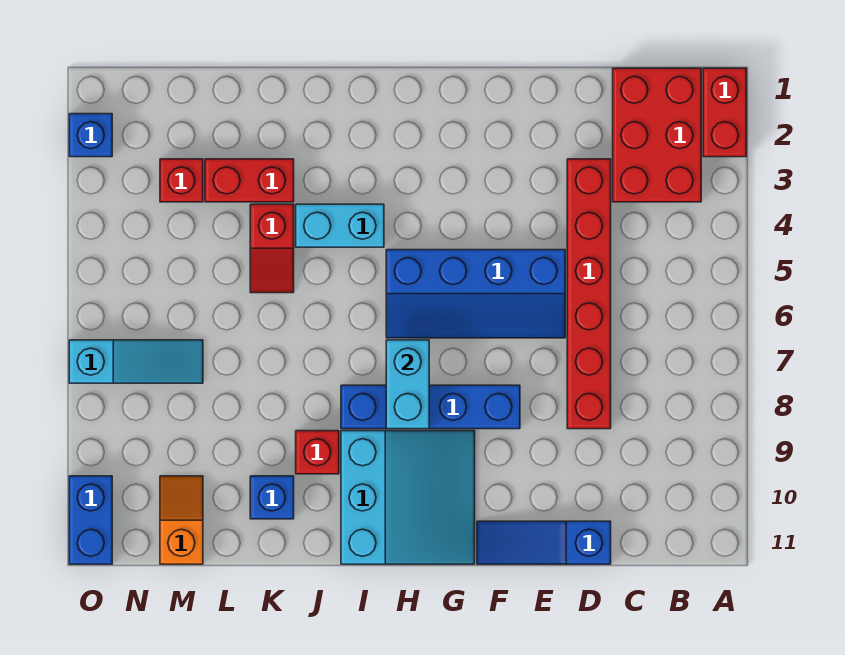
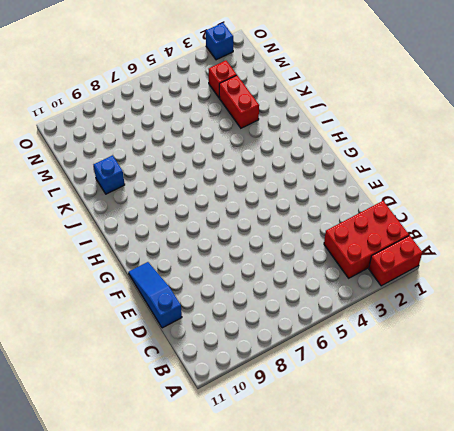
none -> red brick D3:D8 level 1
none -> blue slope E5:H6 level 1 top 5
none -> blue brick F8:I8 level 1

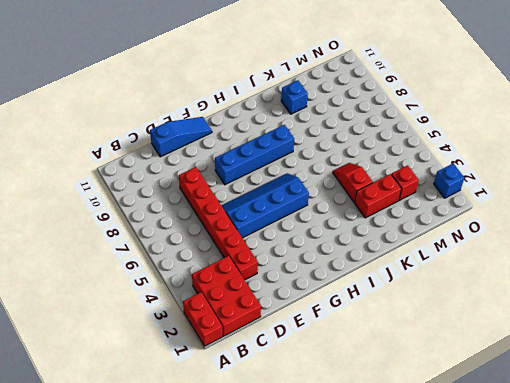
none -> cyan slope G9:I11 level 1 top I
none -> cyan brick I4:J4 level 1
none -> red brick J9 level 1

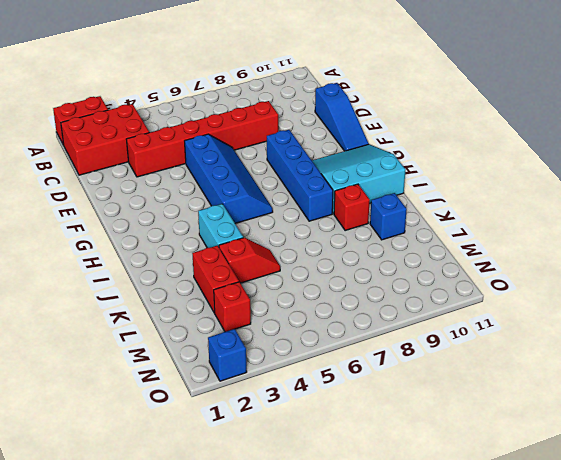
none -> cyan slope M7:O7 level 1 top O
none -> orange slope M10:M11 level 1 top 11
none -> blue brick O10:O11 level 1

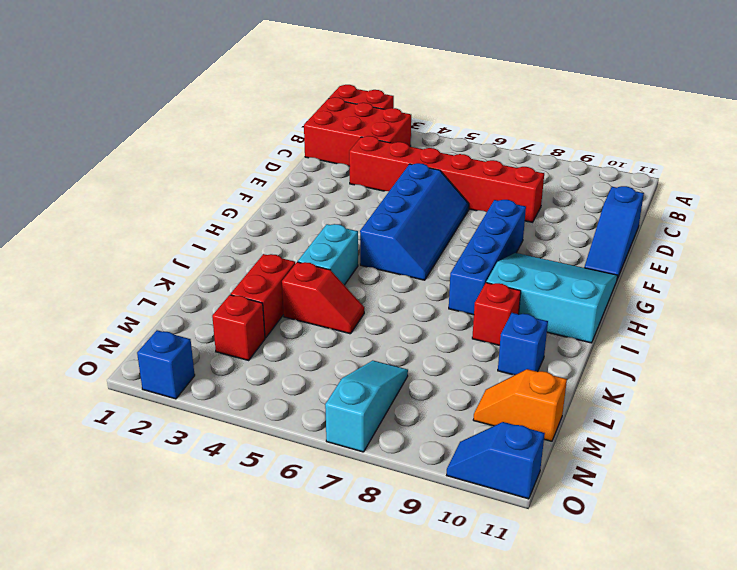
blue slope O10:O11 level 1 top 11 -> blue brick O10:O11 level 1
none -> cyan brick H7:H8 level 2

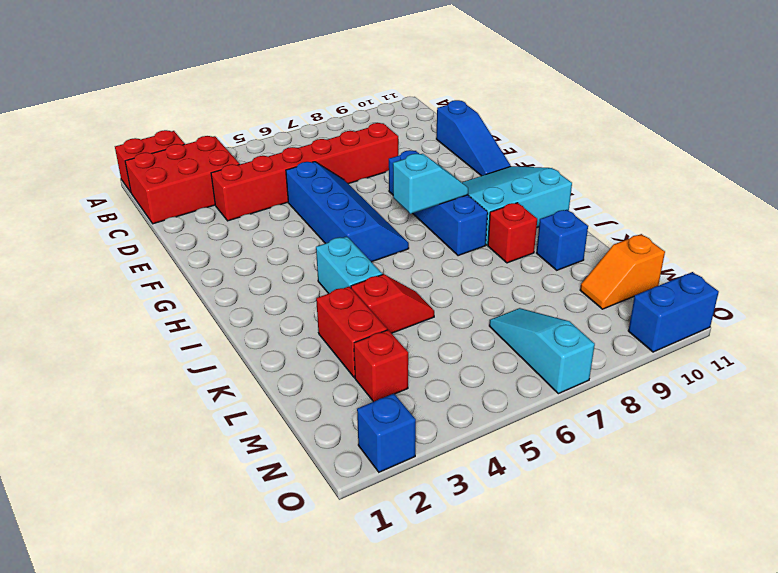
cyan slope H7:H8 level 2 top 7 -> cyan brick H7:H8 level 2

